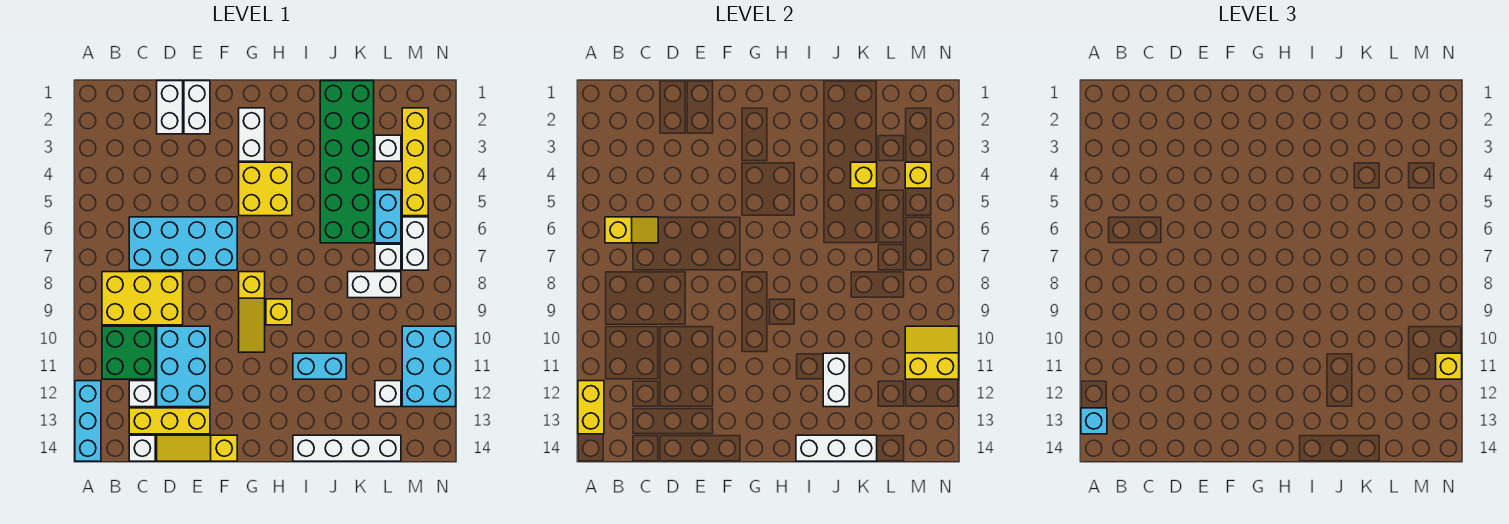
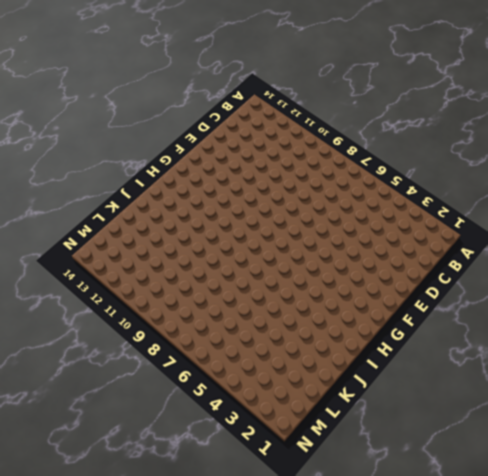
none -> cyan brick A12:A14 level 1
none -> yellow brick B8:D9 level 1
none -> green brick B10:C11 level 1
none -> cyan brick C6:F7 level 1

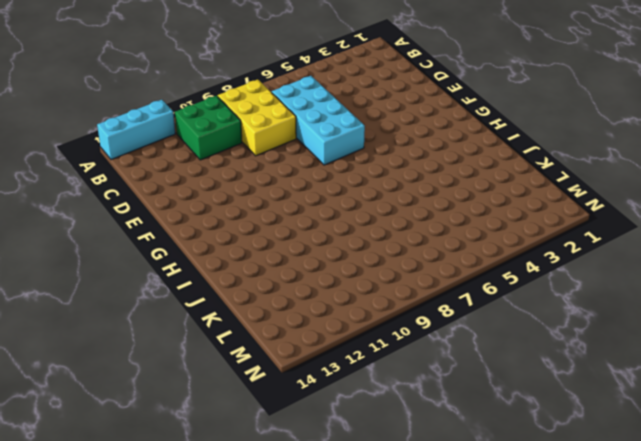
none -> white brick C12 level 1
none -> yellow brick C13:E13 level 1
none -> white brick C14 level 1
none -> white brick D1:D2 level 1

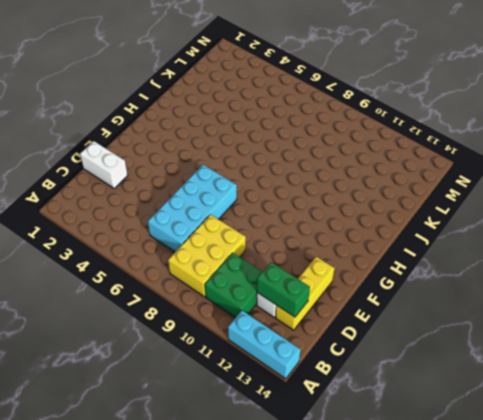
green brick C12:C13 level 2 -> none
none -> white brick C14 level 1
none -> cyan brick D10:E12 level 1
none -> yellow slope D14:F14 level 1 top F
none -> white brick E1:E2 level 1

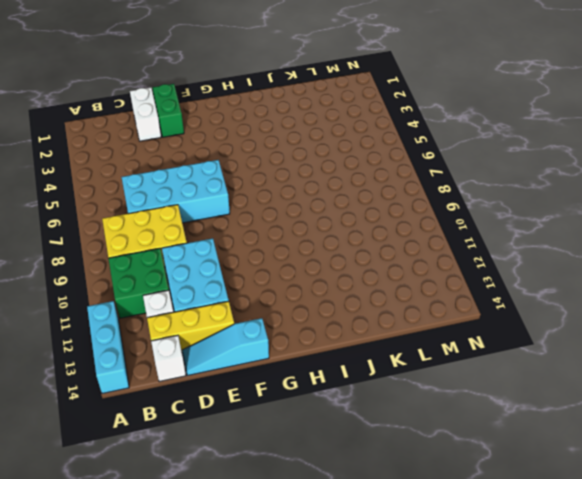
cyan slope D14:F14 level 1 top F -> yellow slope D14:F14 level 1 top F
green brick E1:E2 level 1 -> white brick E1:E2 level 1
none -> white brick G2:G3 level 1
none -> yellow brick G4:H5 level 1
none -> yellow slope G8:G10 level 1 top 8
none -> yellow brick H9 level 1

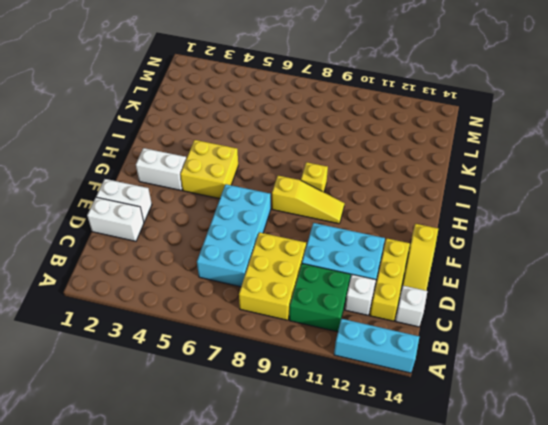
none -> cyan brick I11:J11 level 1
none -> white brick I14:L14 level 1
none -> green brick J1:K6 level 1
none -> white brick K8:L8 level 1

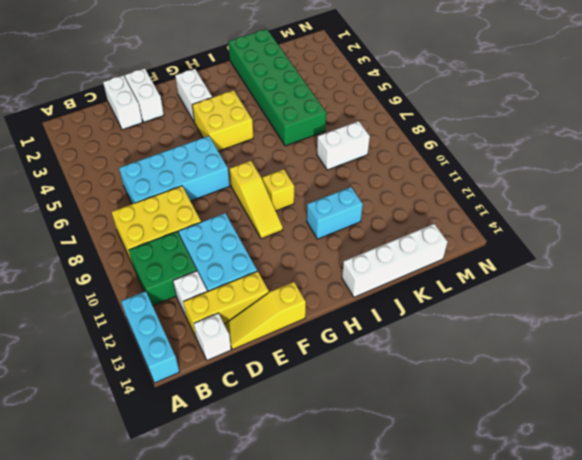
none -> white brick L3 level 1
none -> cyan brick L5:L6 level 1
none -> white brick L7 level 1
none -> white brick L12 level 1

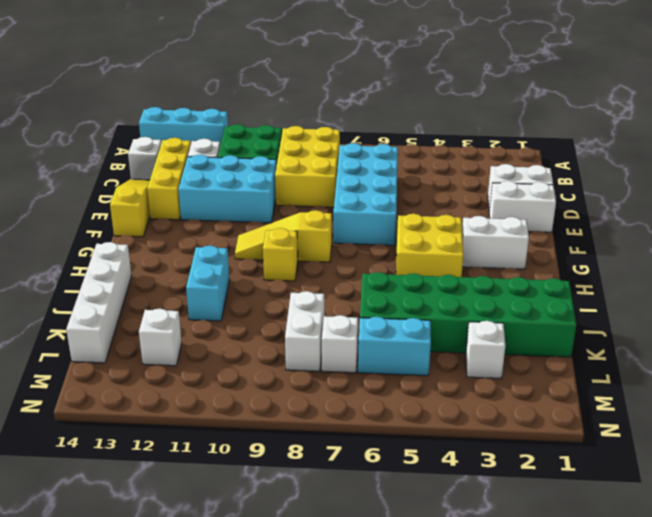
none -> yellow brick M2:M5 level 1
none -> white brick M6:M7 level 1
none -> cyan brick M10:N12 level 1
none -> yellow brick A12:A13 level 2

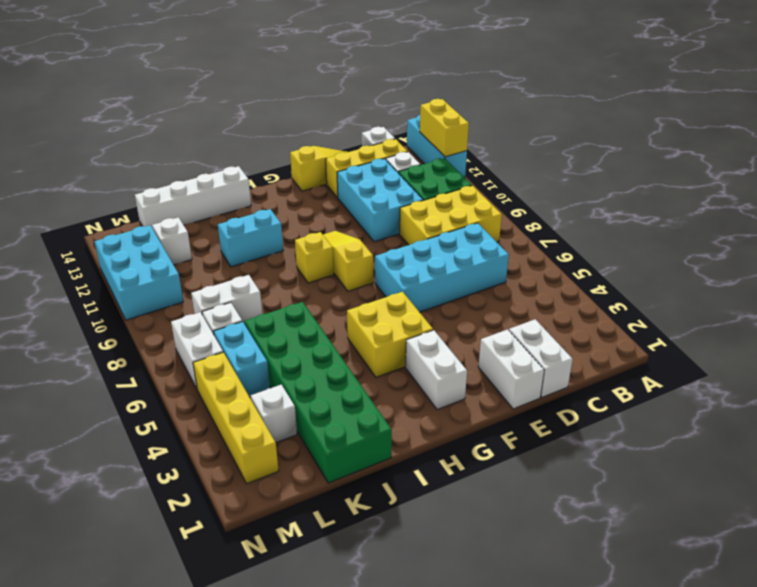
none -> yellow slope B6:C6 level 2 top B
none -> white brick I14:K14 level 2
none -> white brick J11:J12 level 2
none -> yellow brick K4 level 2

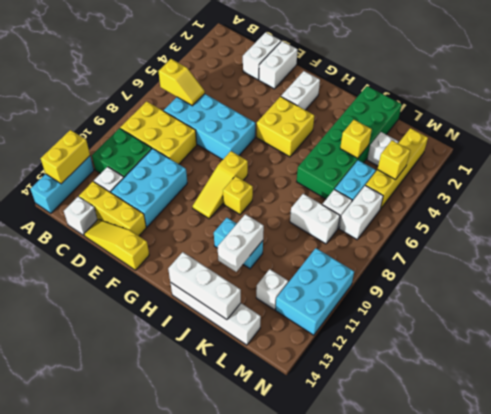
none -> yellow slope M10:N11 level 2 top 11
none -> cyan brick A13 level 3
none -> yellow brick N11 level 3

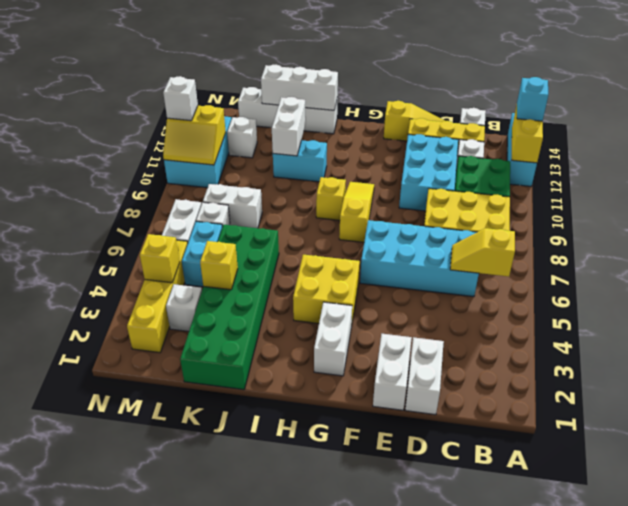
white brick N11 level 3 -> yellow brick N11 level 3

